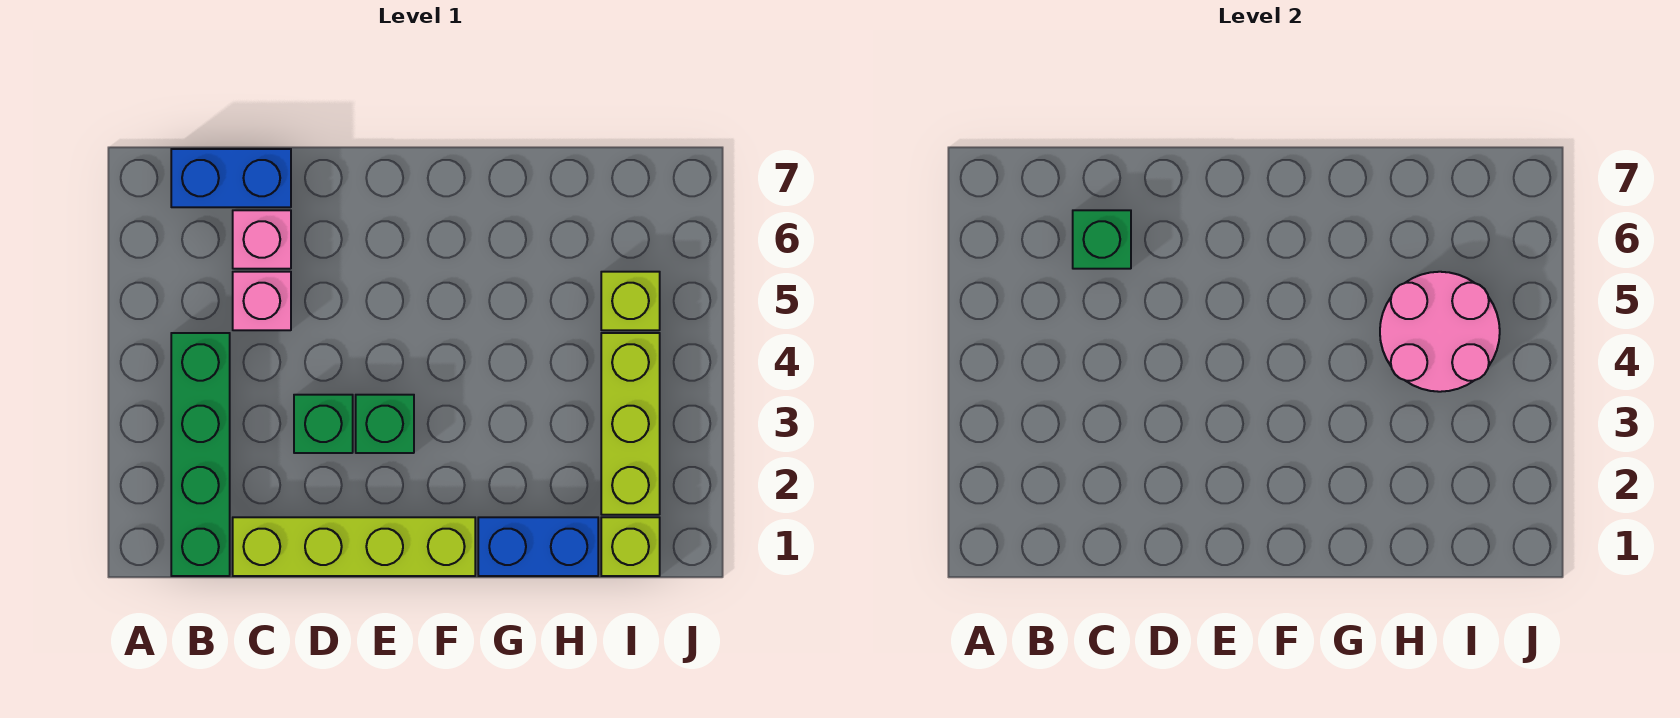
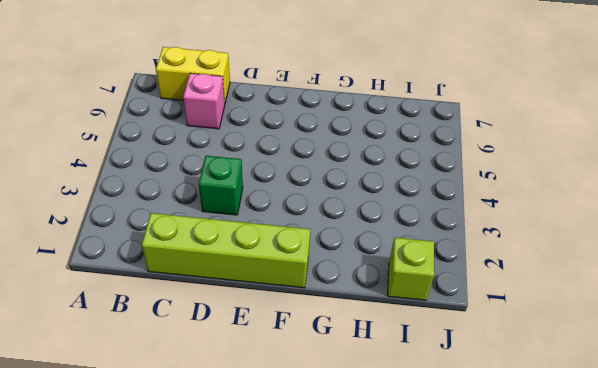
yellow brick B7:C7 level 1 -> blue brick B7:C7 level 1
none -> green brick B1:B4 level 1
none -> pink brick C5 level 1
none -> green brick E3 level 1

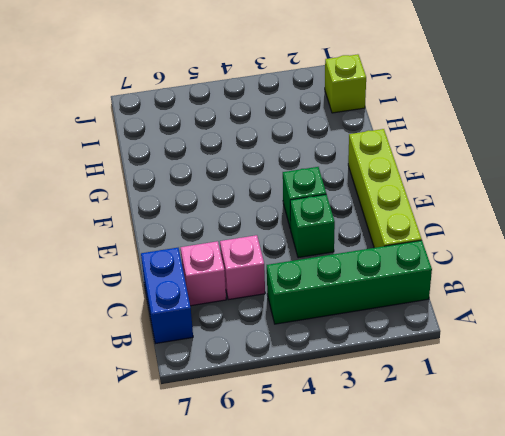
none -> blue brick G1:H1 level 1
none -> lime brick I2:I4 level 1
none -> lime brick I5 level 1

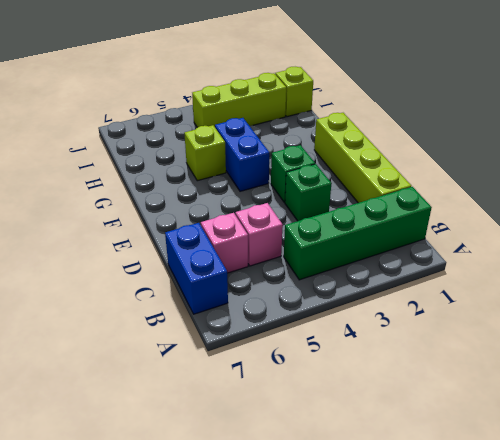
blue brick F4:G4 level 1 -> blue brick G1:H1 level 1
lime brick G5 level 1 -> lime brick I5 level 1
none -> green brick C6 level 2
none -> pink round brick H4:I5 level 2

